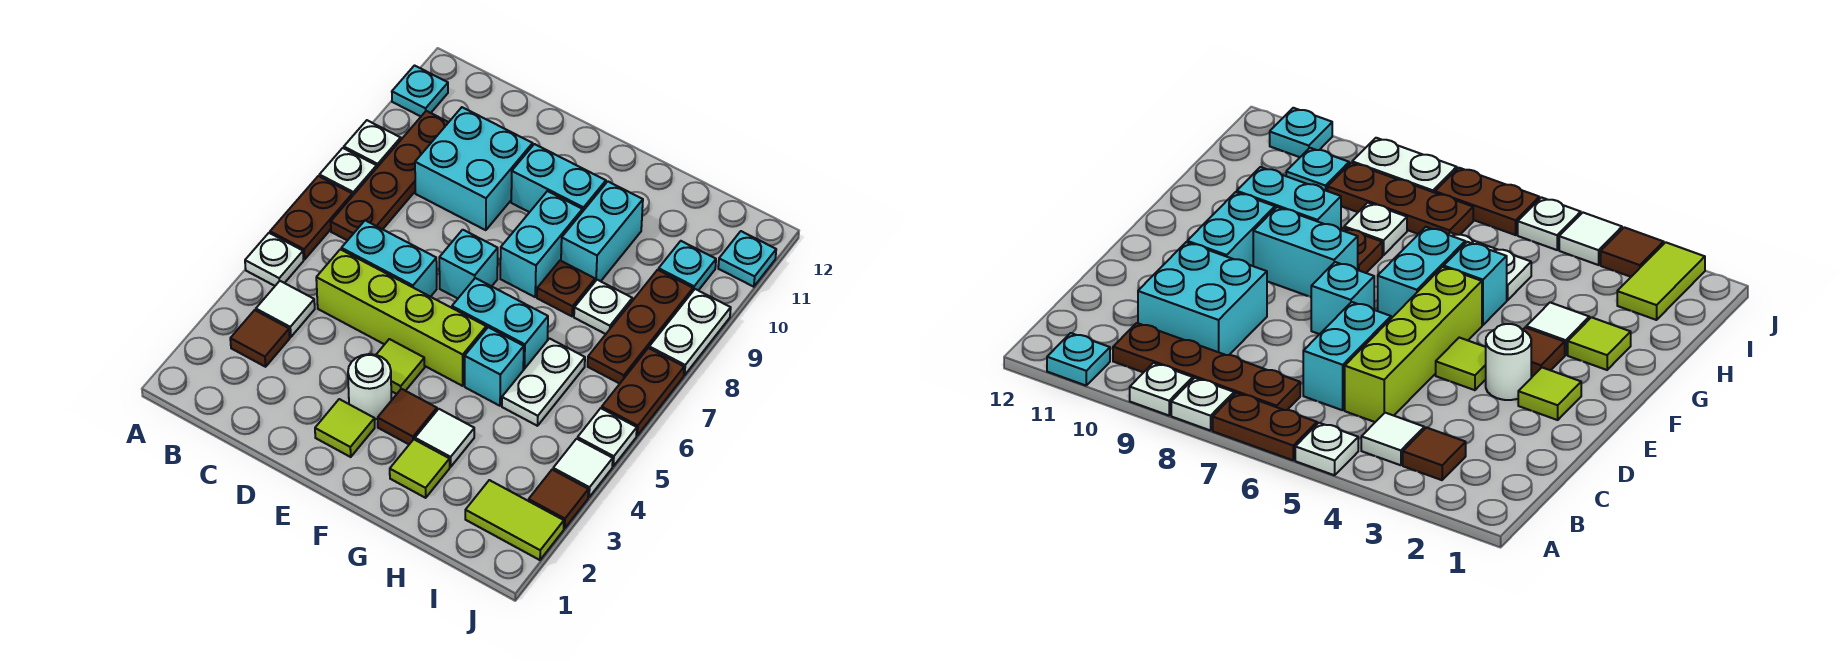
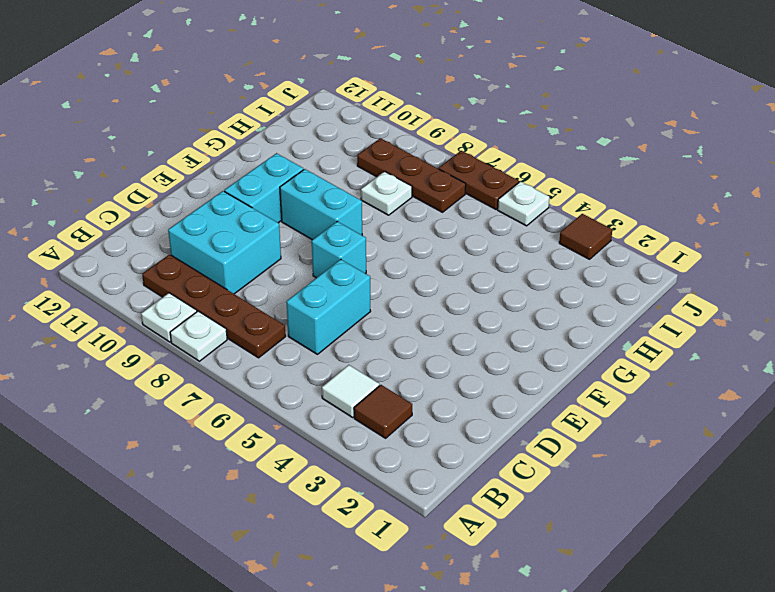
none -> white plate A5 level 1
none -> brown plate A6:A7 level 1
none -> cyan plate A11 level 1
none -> lime brick C5:F5 level 1

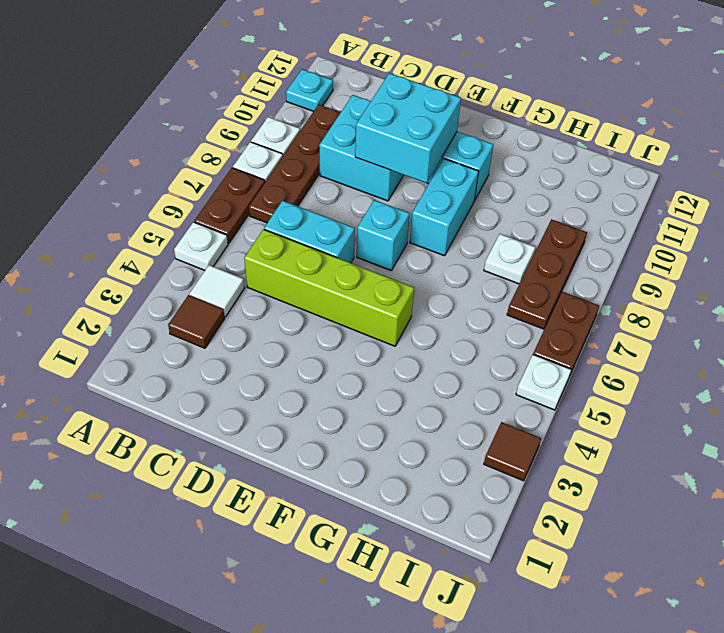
cyan brick D9:E10 level 2 -> none
none -> lime tile E2 level 1
none -> white round brick E3 level 1
none -> lime tile E4 level 1
none -> brown tile F3 level 1

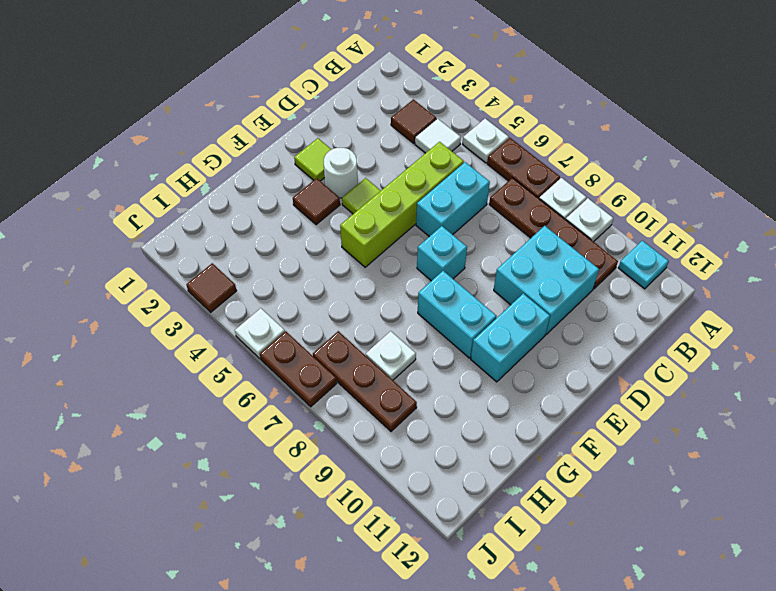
none -> cyan brick F6:G6 level 1
none -> lime tile G2 level 1
none -> white tile G3 level 1
none -> cyan brick G5 level 1

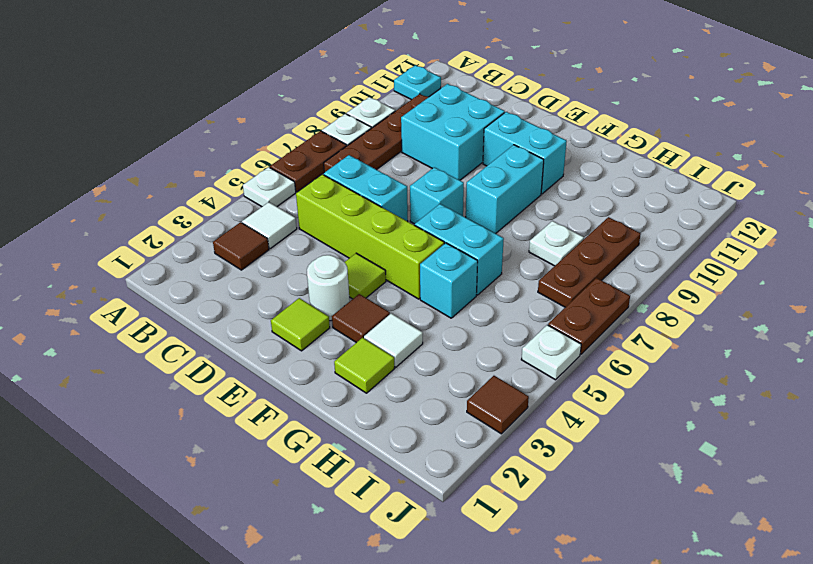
none -> brown plate G8 level 1
none -> cyan brick G9:G10 level 1
none -> white plate H5:H6 level 1
none -> lime tile I2:J2 level 1

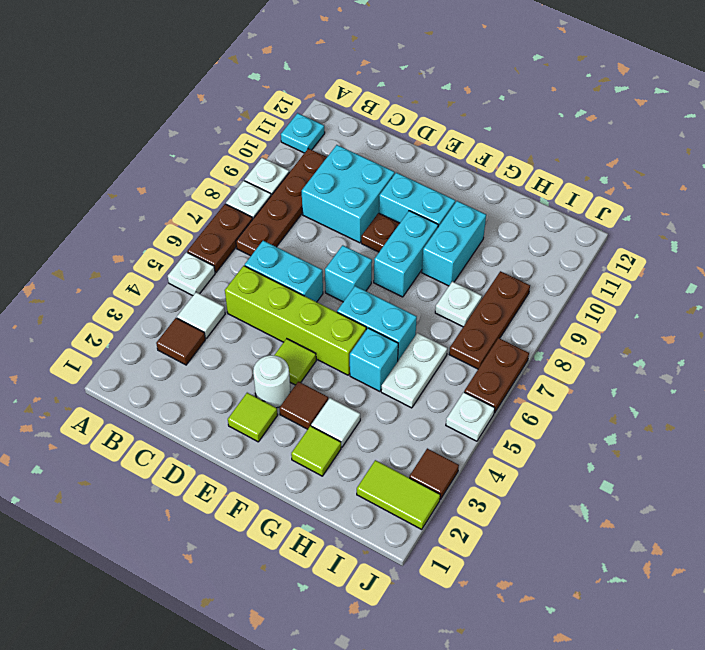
brown plate E9 level 1 -> brown plate G8 level 1
none -> cyan plate I10 level 1
none -> white tile J4 level 1
none -> white plate J8:J9 level 1
none -> cyan plate J11 level 1

